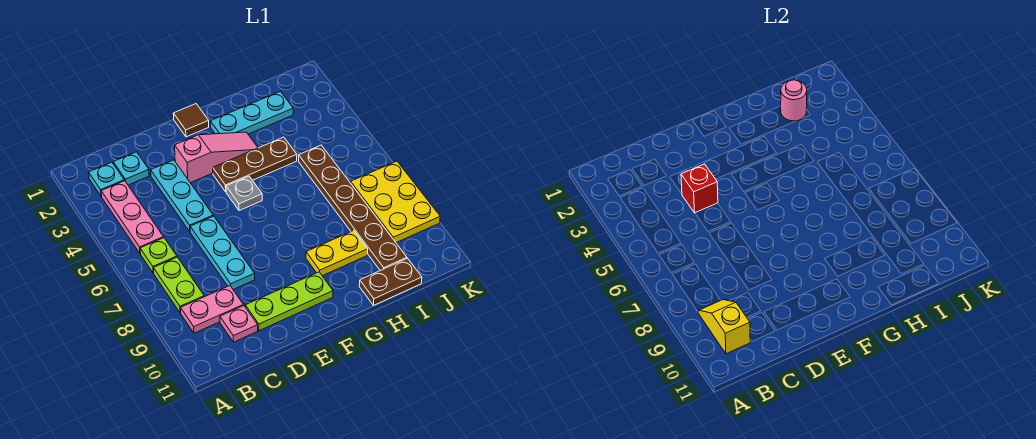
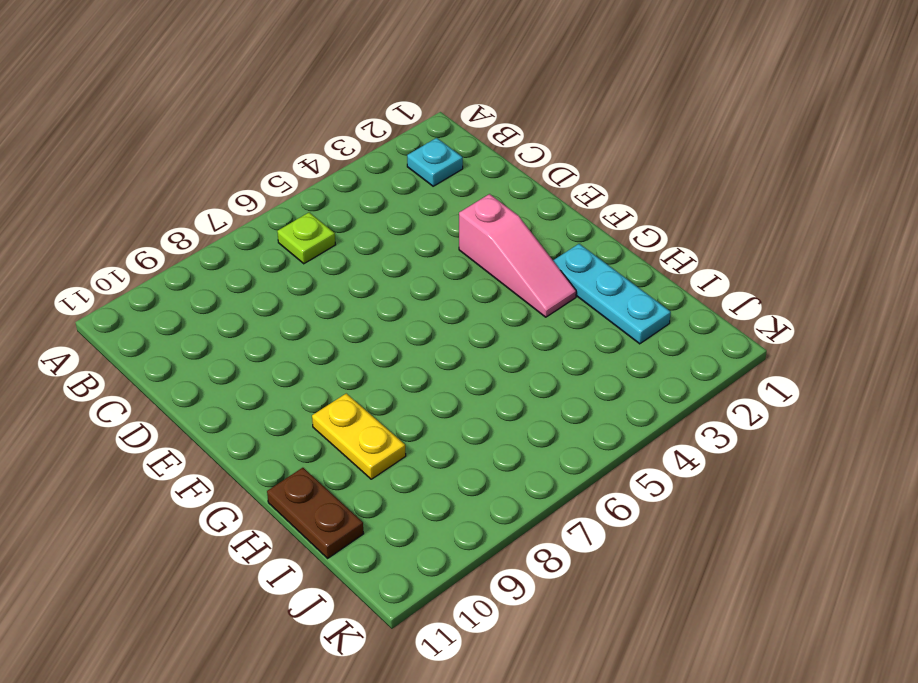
none -> pink plate B3:B5 level 1
none -> lime plate B7:B8 level 1
none -> pink plate B9:C9 level 1

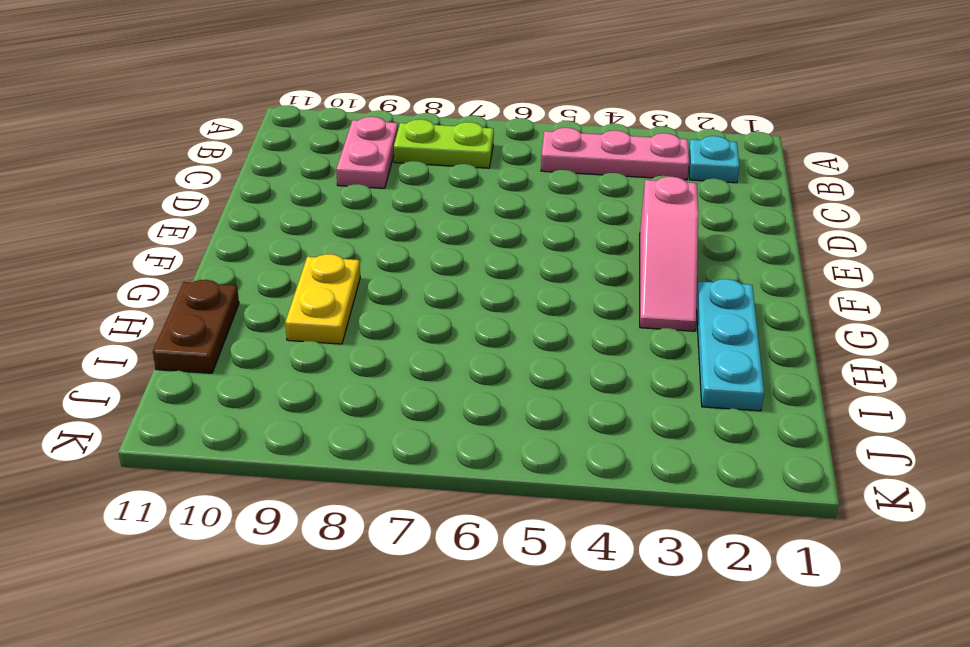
none -> lime plate B6 level 1
none -> cyan plate C2 level 1
none -> pink plate C10 level 1

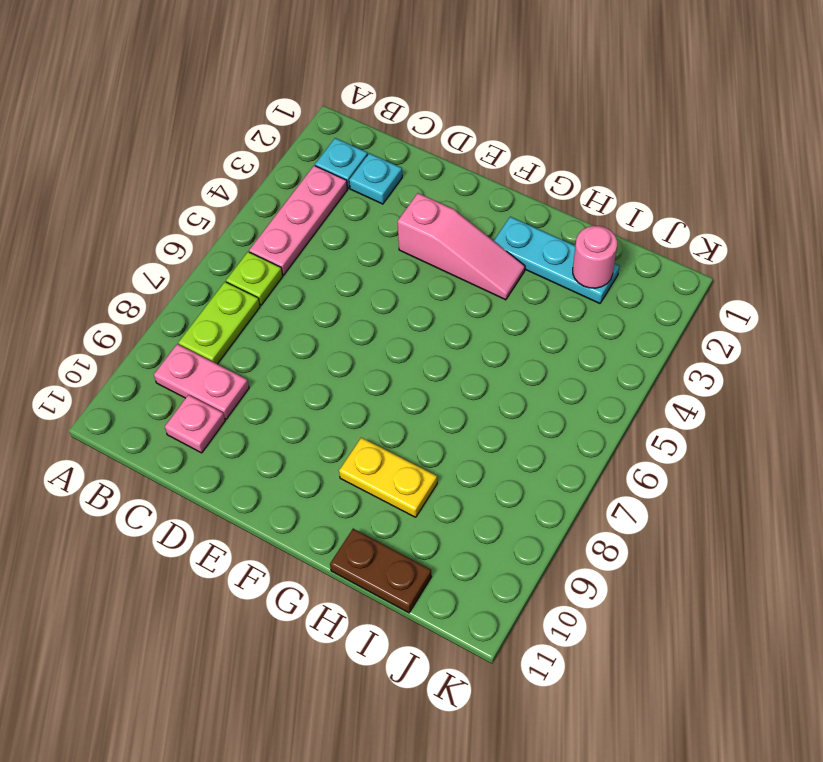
none -> cyan plate D3:D5 level 1
none -> cyan plate D6:D8 level 1
none -> lime plate D10:F10 level 1

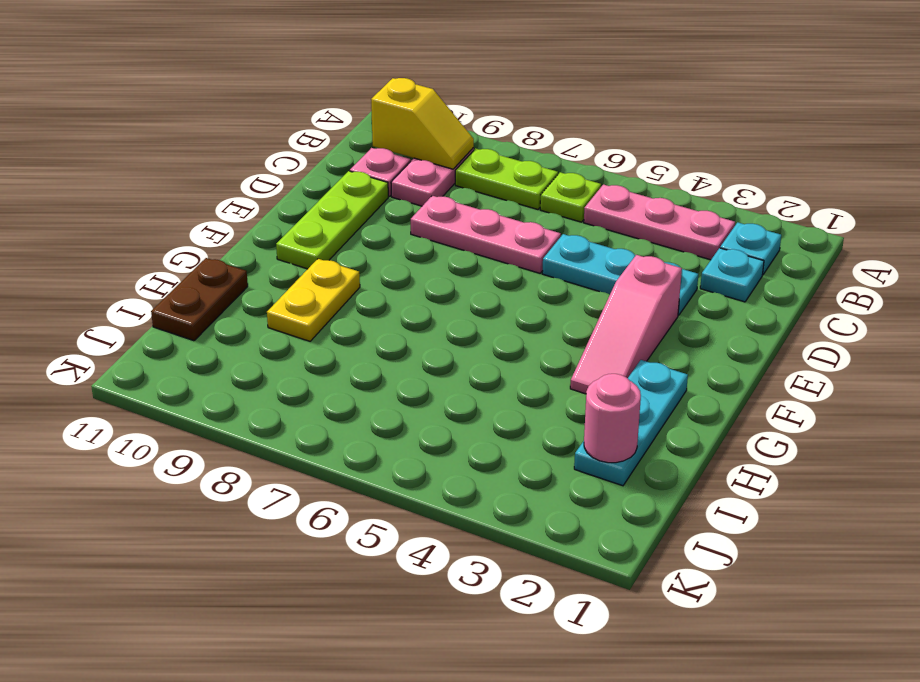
pink plate D6:D8 level 1 -> cyan plate D6:D8 level 1
none -> brown tile F1 level 1
none -> brown plate F4:H4 level 1
none -> grey plate F5 level 1

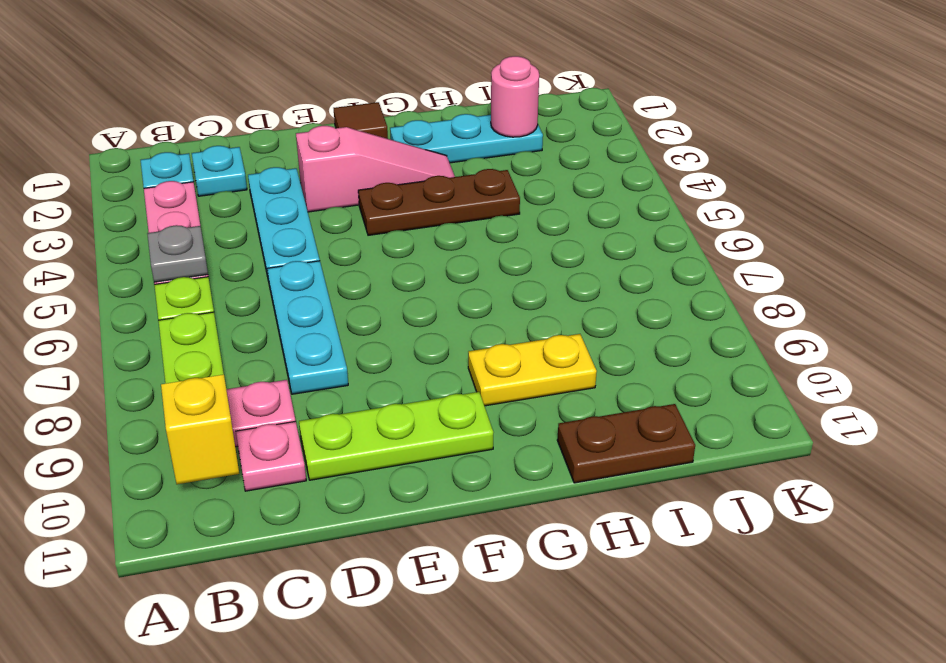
grey plate B5 level 2 -> grey plate F5 level 1
none -> brown plate I5:I10 level 1
none -> yellow plate J7:K9 level 1
none -> red brick D4 level 2

